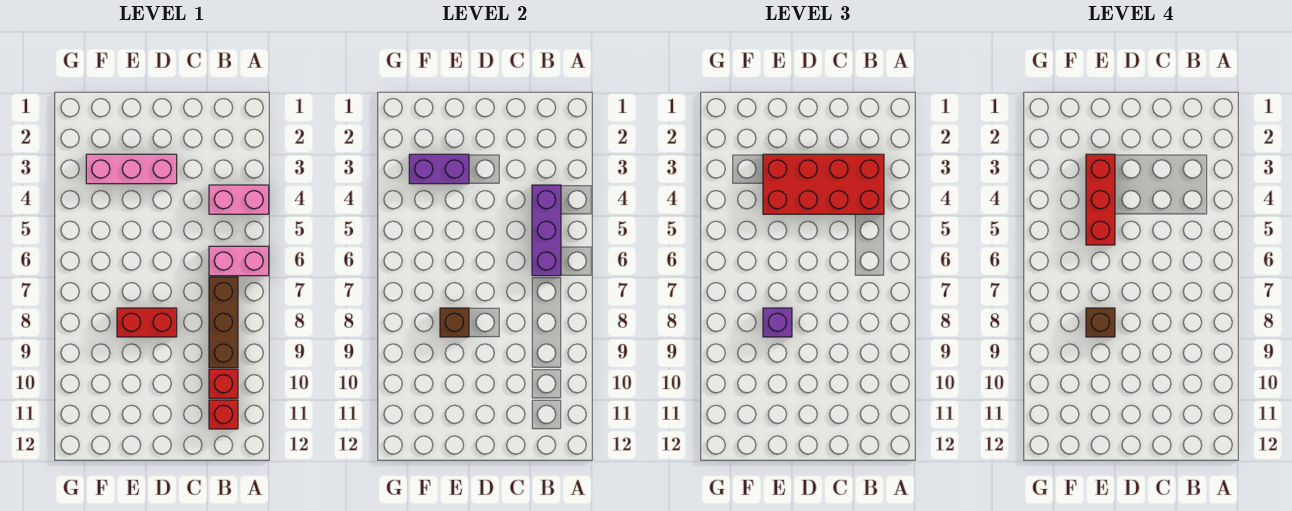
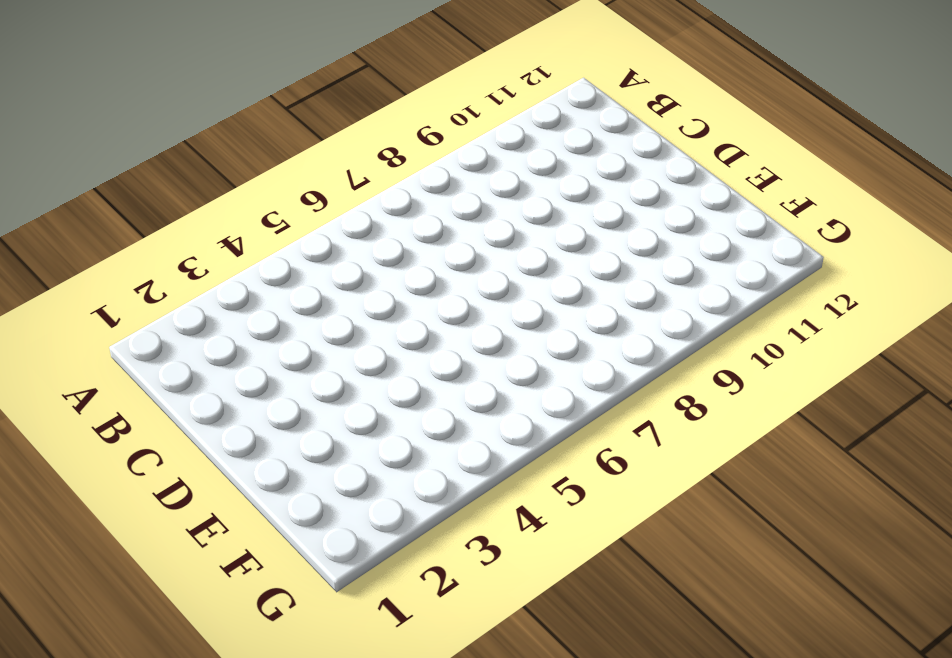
none -> pink brick A4:B4 level 1
none -> pink brick A6:B6 level 1
none -> brown brick B7:B9 level 1

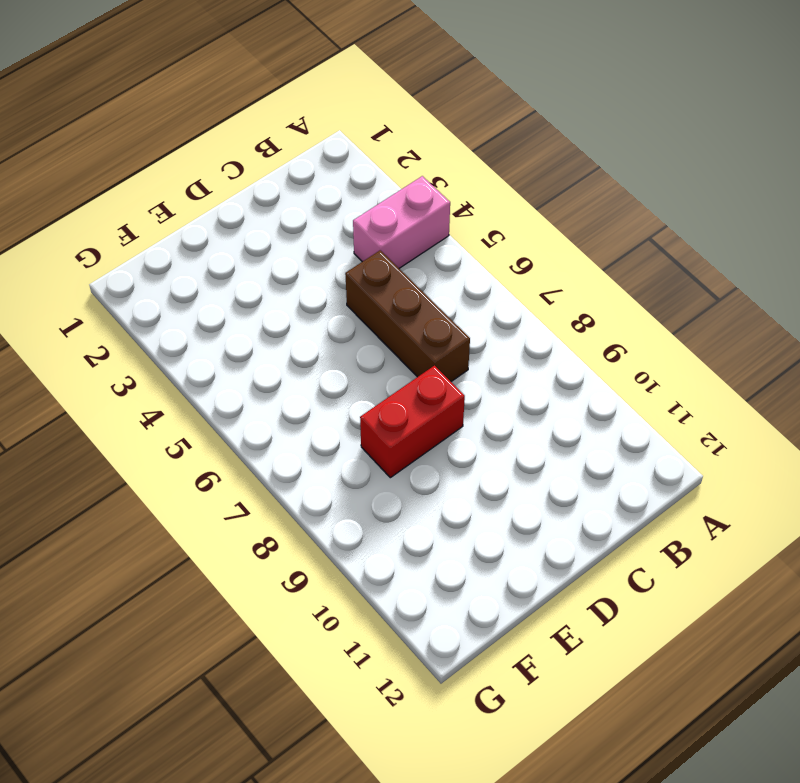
brown brick C5:C7 level 1 -> brown brick B7:B9 level 1
none -> pink brick A6:B6 level 1
none -> red brick B10 level 1
none -> red brick B11 level 1

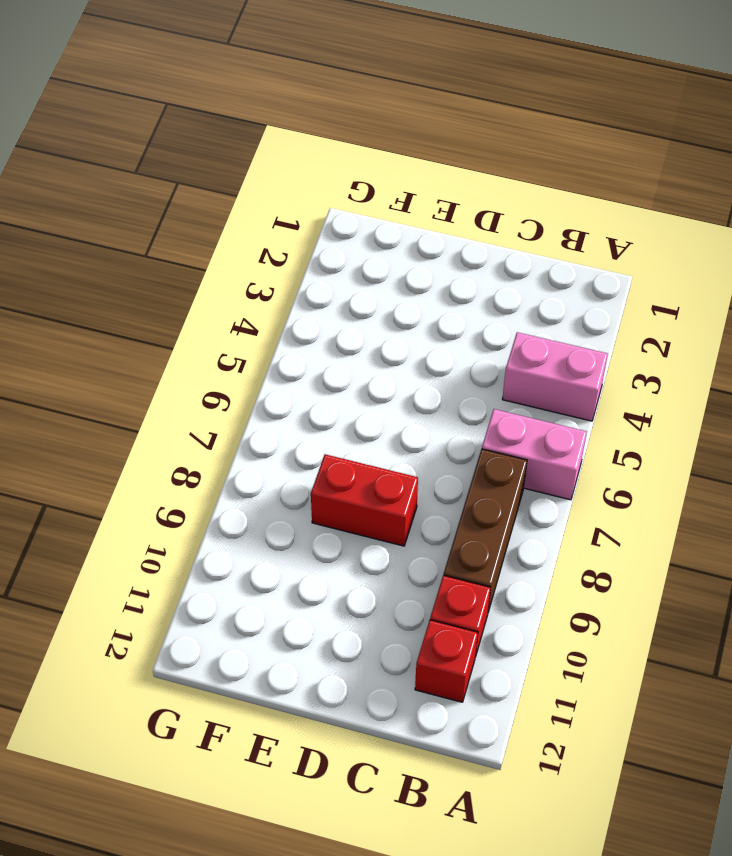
none -> pink brick D3:F3 level 1
none -> purple brick B4:B6 level 2
none -> purple brick E3:F3 level 2

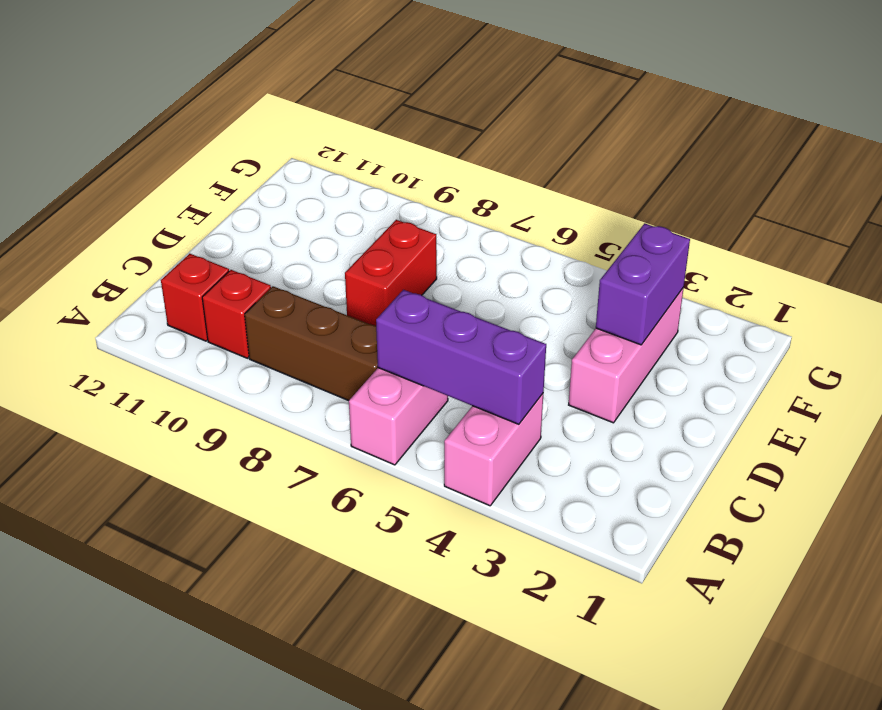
none -> brown brick E8 level 2
none -> red brick B3:E4 level 3
none -> purple brick E8 level 3

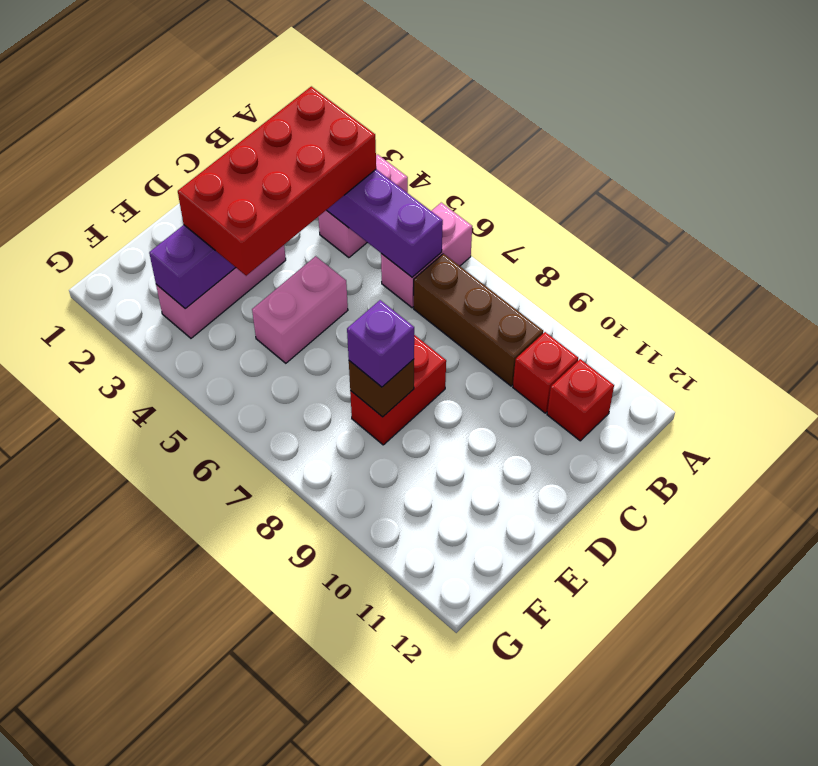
pink brick D5:E5 level 1 -> none
none -> red brick E3:E5 level 4
none -> brown brick E8 level 4

